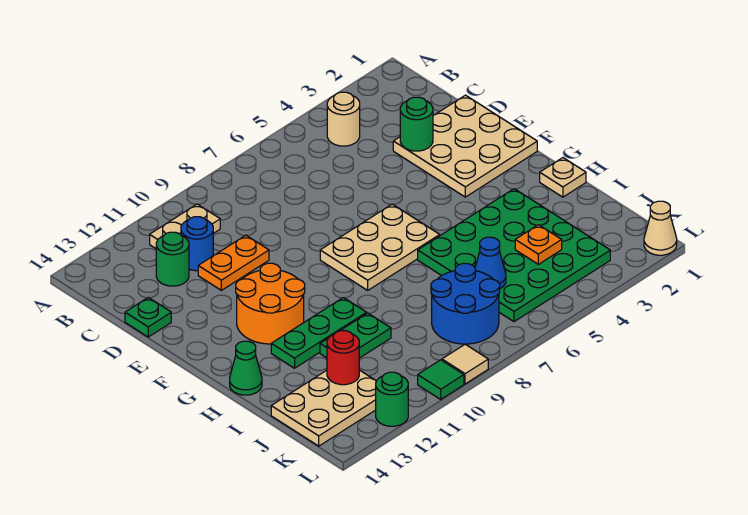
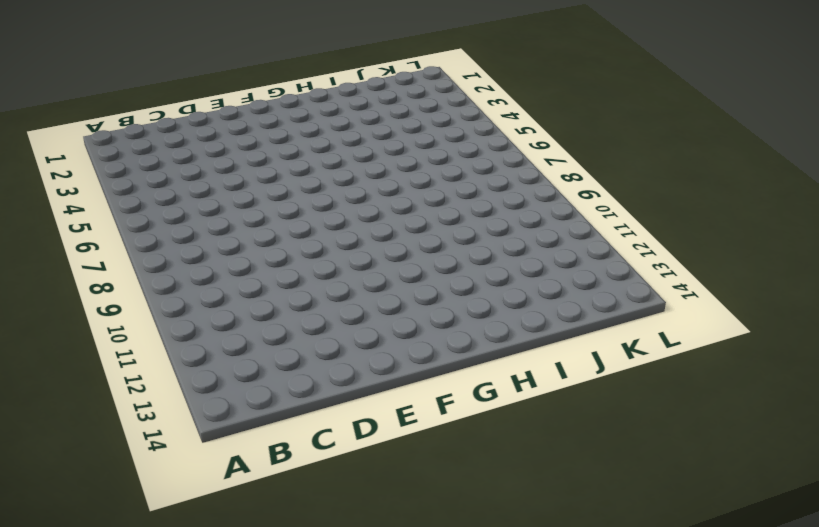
none -> tan round brick B4 level 1
none -> tan plate B10:B11 level 1
none -> blue round brick C11 level 1

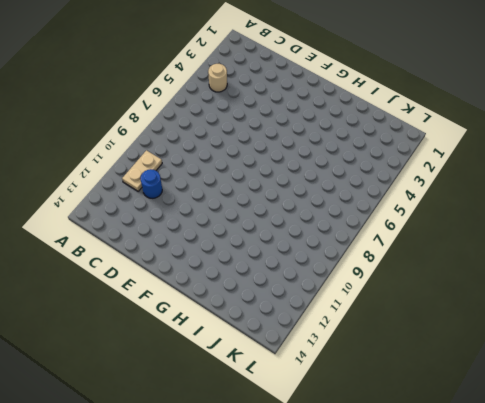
none -> green round brick C12 level 1
none -> tan plate D1:F3 level 1
none -> orange plate D10:D11 level 1

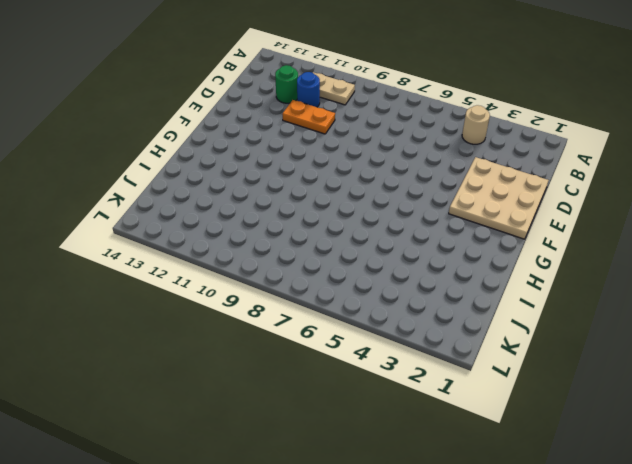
none -> green plate D14 level 1
none -> tan plate F6:G8 level 1
none -> orange round brick F11:G12 level 1

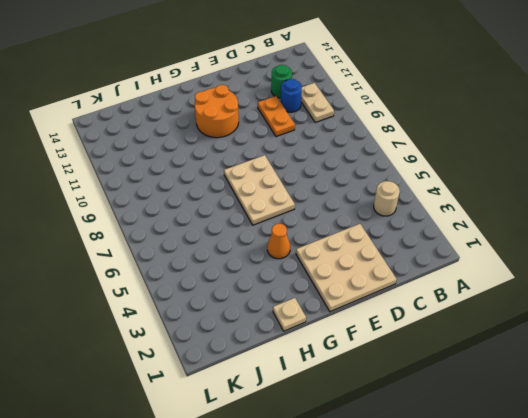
orange cone G4 level 1 -> none
none -> green plate D14 level 1
none -> green plate H3:K6 level 1
none -> green plate H10:H12 level 1

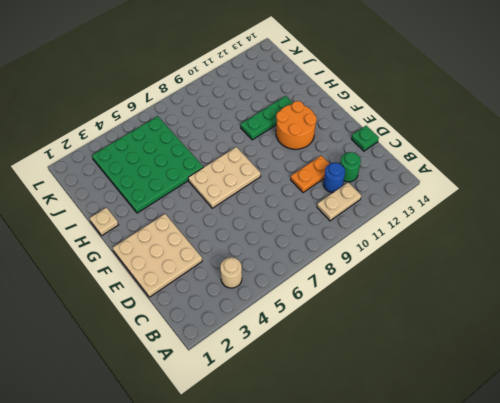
none -> green cone H14 level 1
none -> green plate I10:I11 level 1
none -> blue round brick J7:K8 level 1

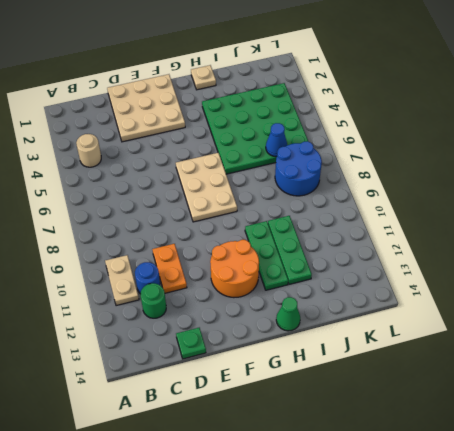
green plate I10:I12 level 1 -> green plate I10:I11 level 1
none -> tan plate J12:K14 level 1
none -> tan cone L1 level 1
none -> tan tile L9 level 1

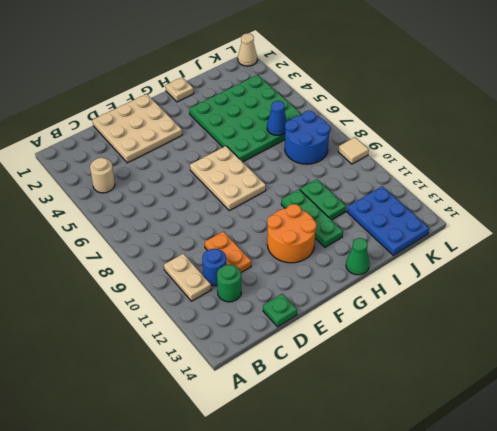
blue plate J12:K14 level 1 -> tan plate J12:K14 level 1
none -> green tile L10 level 1
none -> green round brick L12 level 1
none -> green round brick D3 level 2

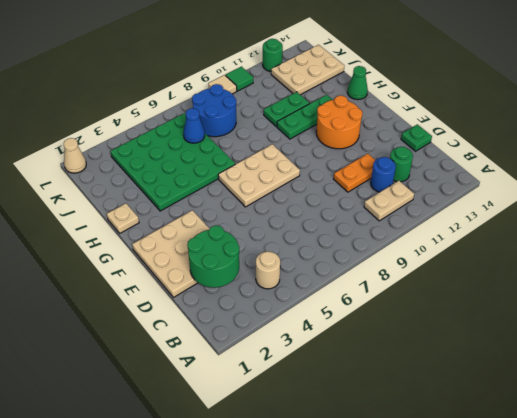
green round brick C2:D3 level 2 -> green round brick D3 level 2
none -> orange plate J4 level 2
none -> red round brick J12 level 2

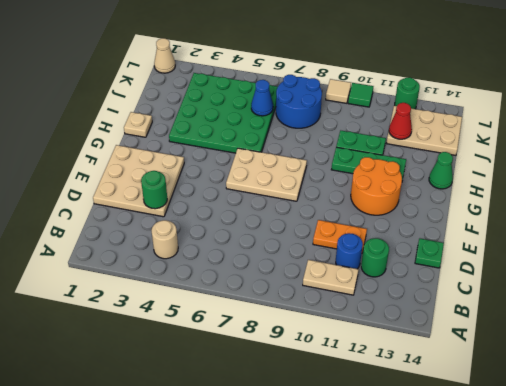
red cone J12 level 2 -> red round brick J12 level 2
none -> orange plate J4 level 2

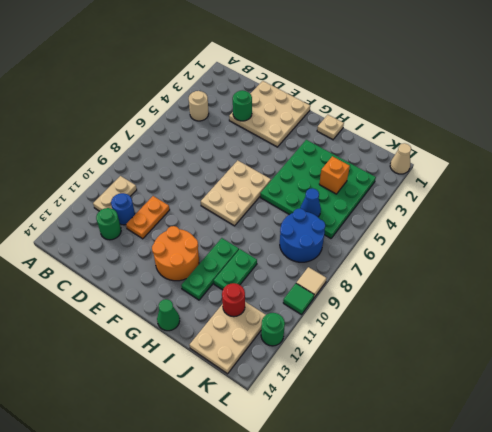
orange brick J4 level 2 -> orange plate J4 level 2
none -> green plate D14 level 1

